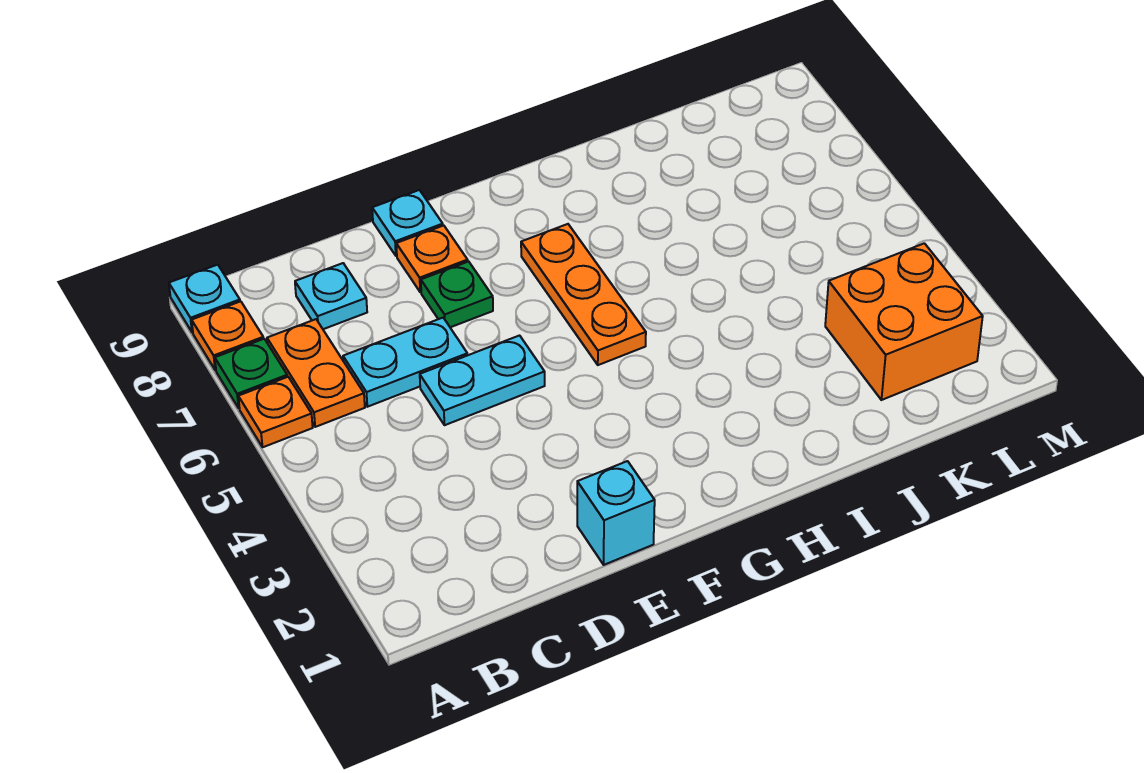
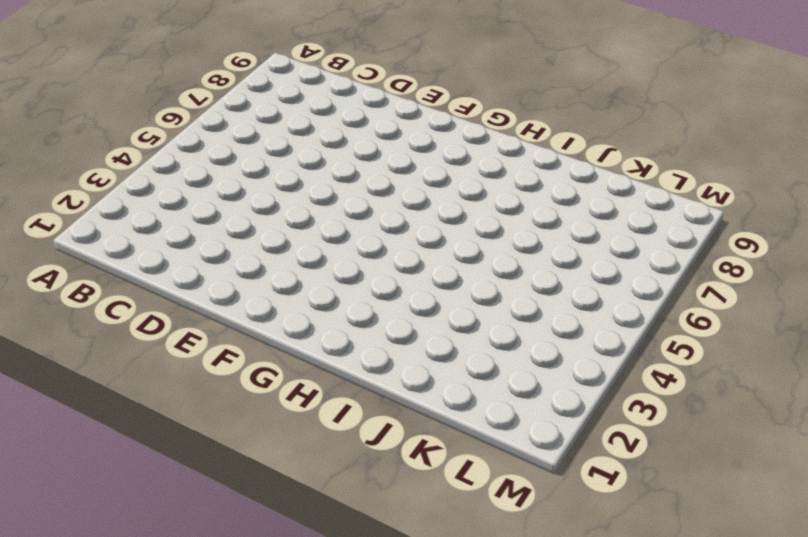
none -> orange plate A6 level 1
none -> green plate A7 level 1
none -> orange plate A8 level 1

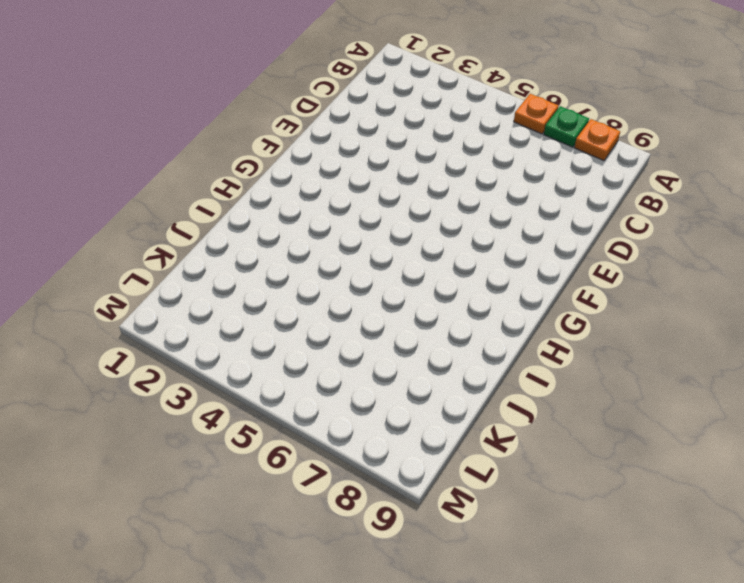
none -> cyan plate A9 level 1
none -> orange plate B6:B7 level 1
none -> cyan plate C6:D6 level 1

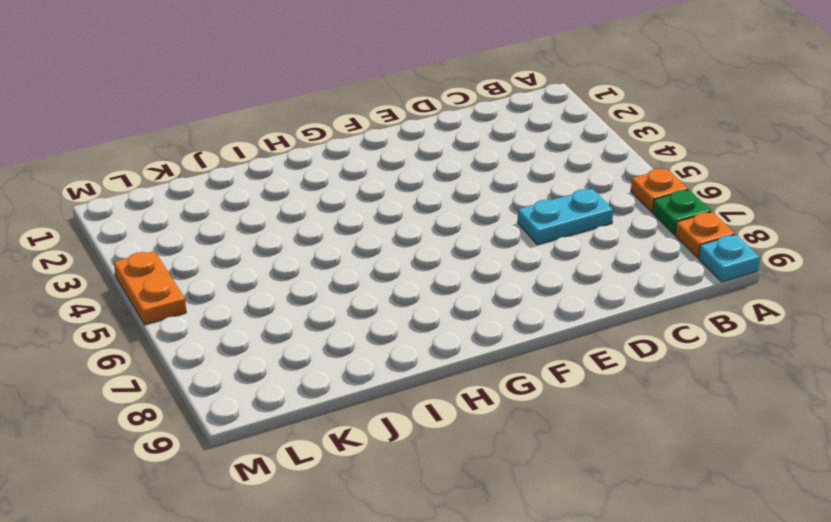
orange plate M4:M5 level 1 -> orange plate B6:B7 level 1
none -> cyan plate C8 level 1
none -> cyan plate D5:E5 level 1
none -> cyan brick E1 level 1

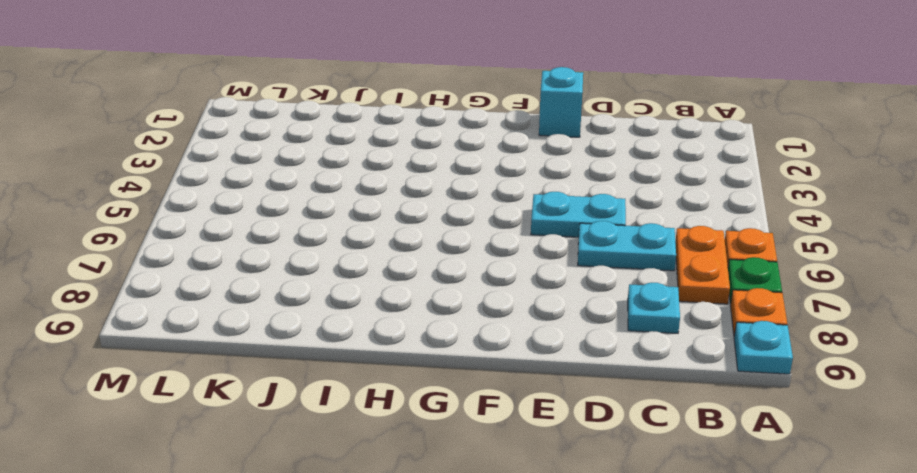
none -> green plate E7 level 1
none -> orange plate E8 level 1
none -> cyan plate E9 level 1

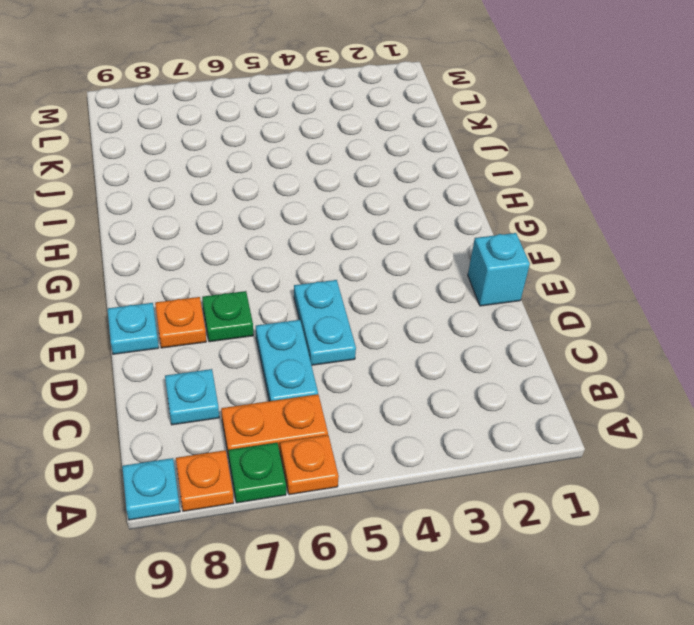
none -> orange plate G5:G7 level 1
none -> orange brick K2:L3 level 1

